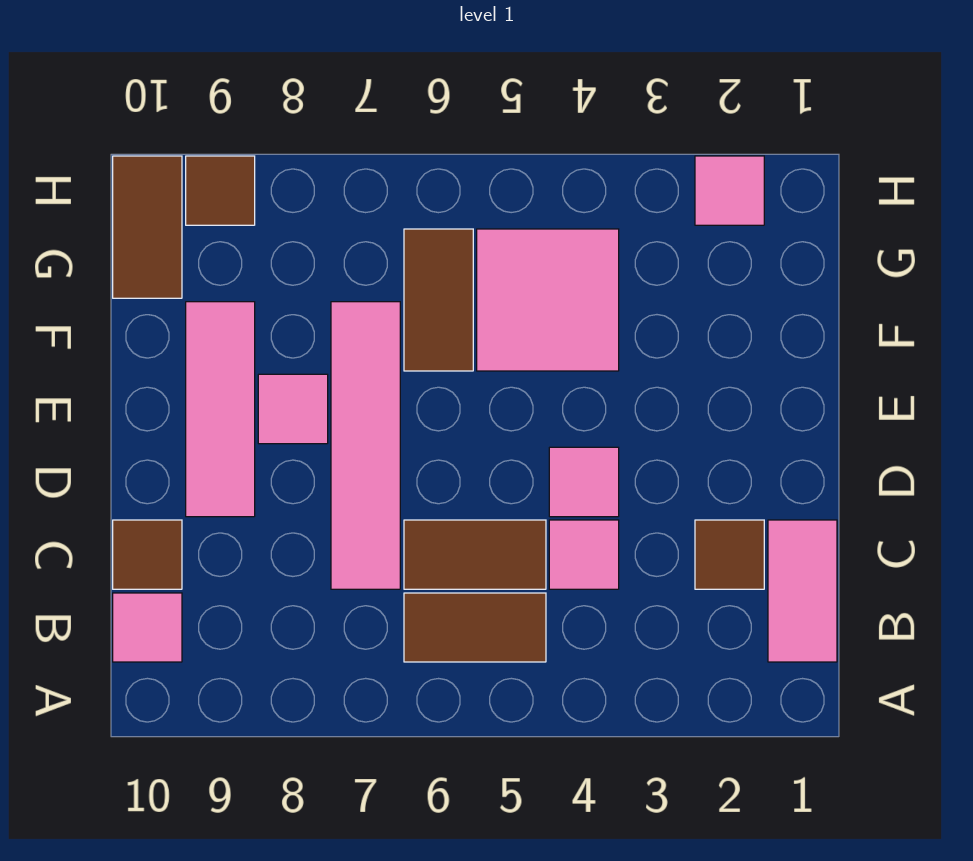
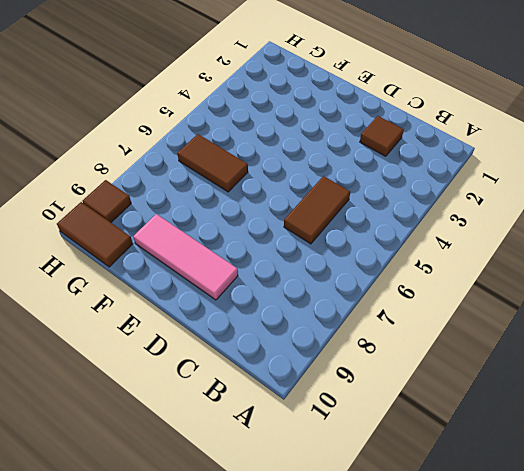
none -> pink tile B1:C1 level 1
none -> brown tile B5:B6 level 1
none -> pink tile B10 level 1

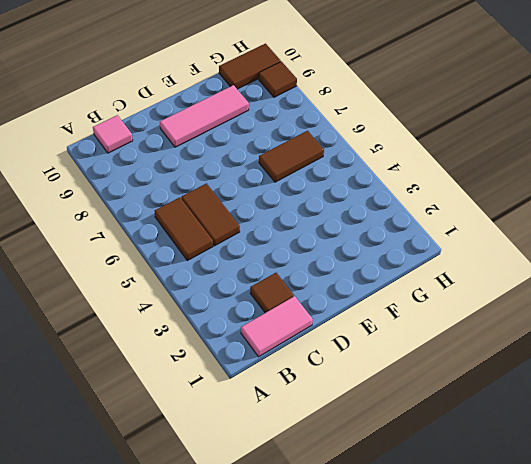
none -> pink tile C4 level 1
none -> pink tile C7:F7 level 1
none -> brown tile C10 level 1

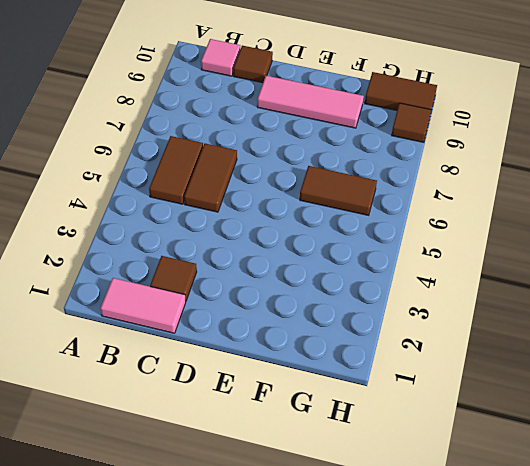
none -> pink tile C4 level 1
none -> pink tile C7:F7 level 1
none -> pink tile D4 level 1

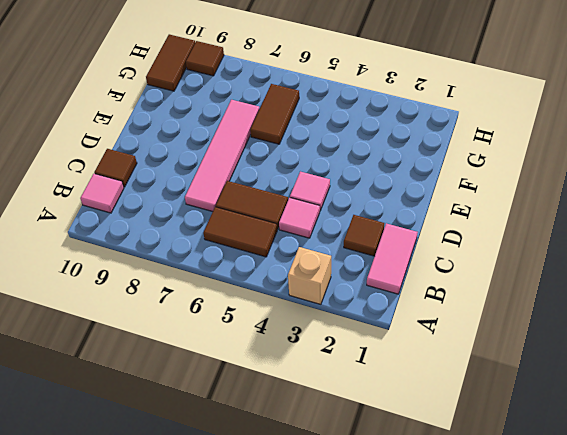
tan brick A3 level 1 -> none
none -> pink tile D9:F9 level 1
none -> pink tile E8 level 1
none -> pink tile F4:G5 level 1

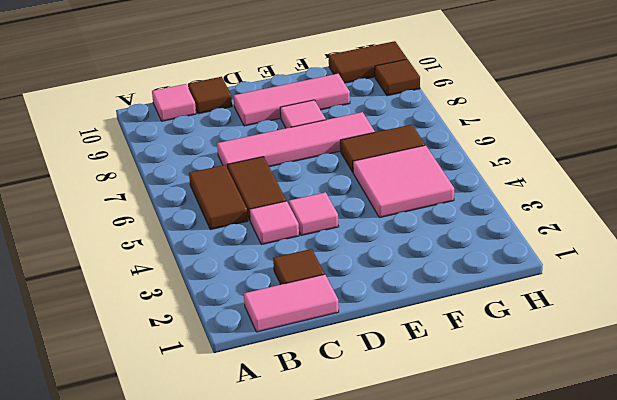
none -> pink tile H2 level 1

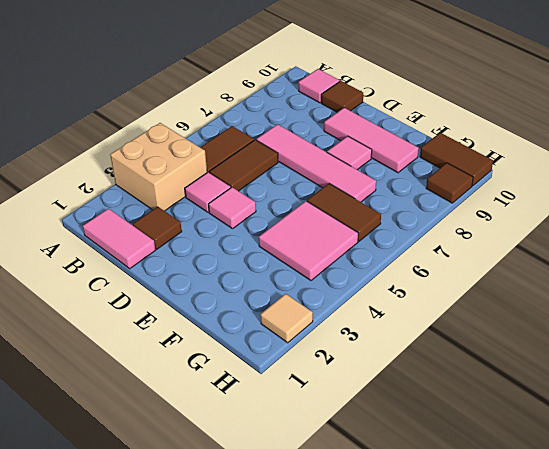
tan brick A3:B4 level 1 -> none
tan tile H2 level 1 -> pink tile H2 level 1

